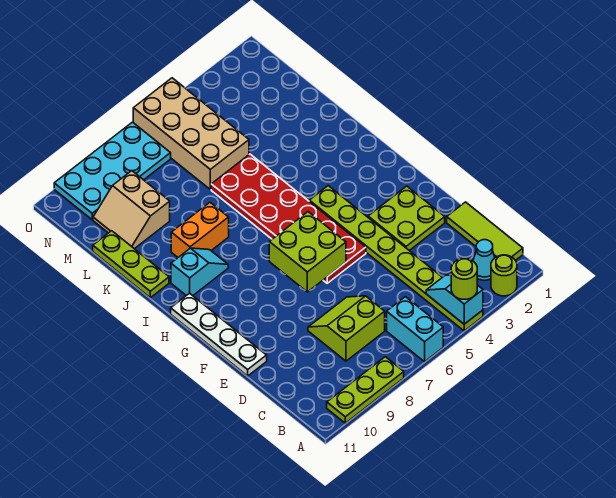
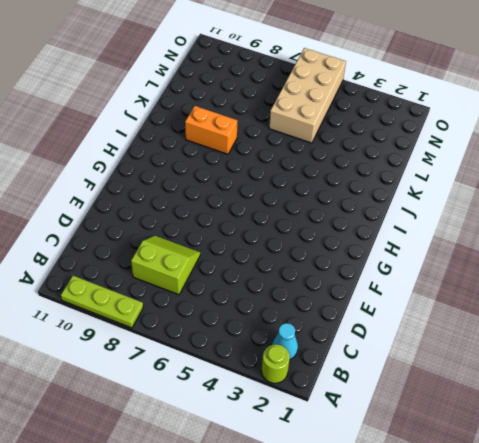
none -> lime plate A4:H4 level 1
none -> cyan brick A6:B6 level 1
none -> lime tile B1:D1 level 1

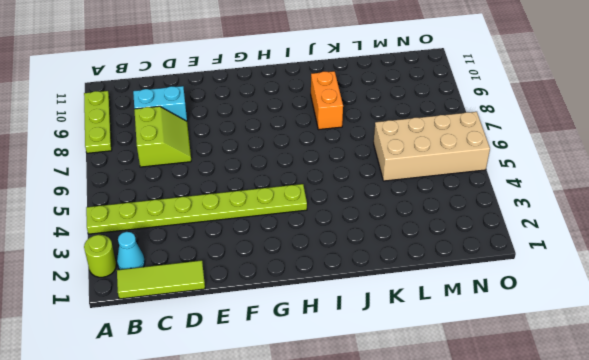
cyan brick C9:D9 level 1 -> cyan brick A6:B6 level 1
none -> lime plate E2:F3 level 1
none -> white plate E11:H11 level 1
none -> red plate F5:K6 level 1

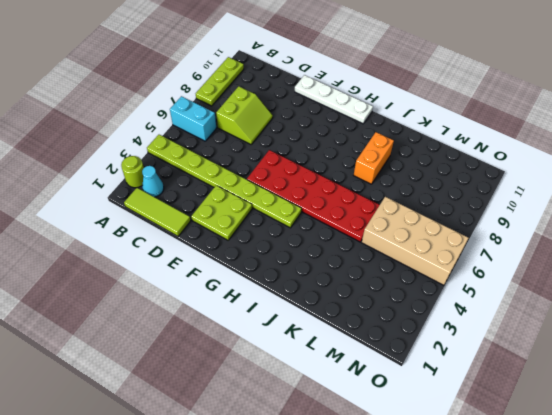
none -> cyan slope I9:I10 level 1 top 10
none -> lime plate J11:L11 level 1
none -> tan slope L9:M10 level 1 top 9

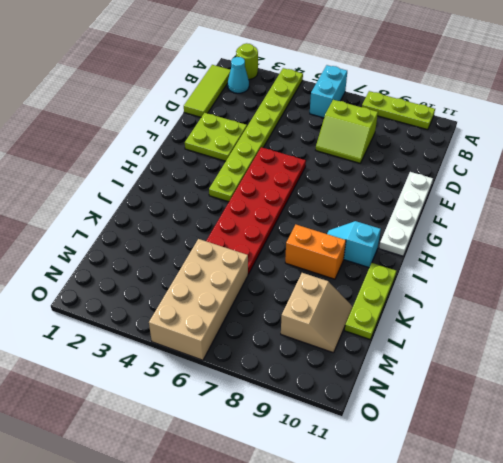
none -> cyan plate N7:O10 level 1
none -> cyan slope A4:B4 level 2 top A
none -> lime brick F6:G7 level 2

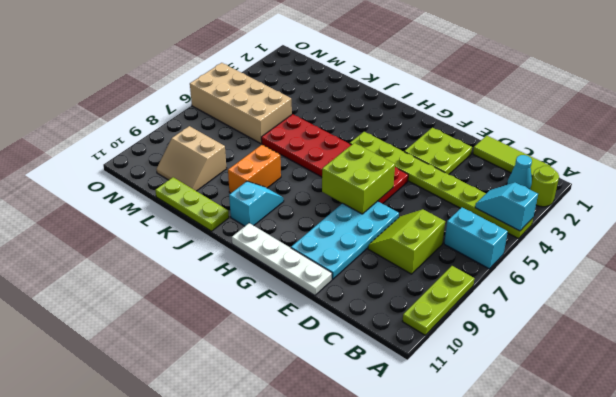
cyan plate E7:F10 level 1 -> cyan plate N7:O10 level 1
none -> lime round brick A4 level 3

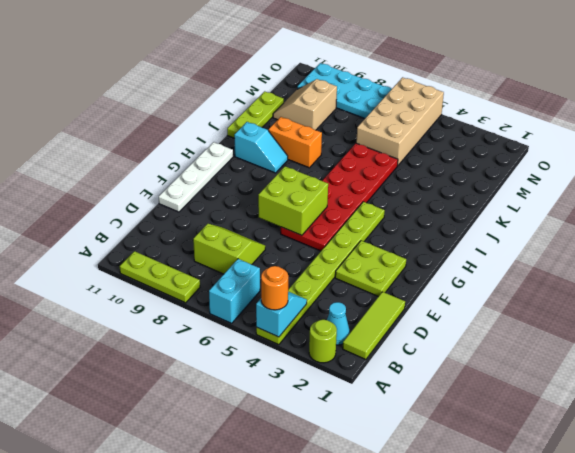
orange round brick A4 level 3 -> lime round brick A4 level 3

